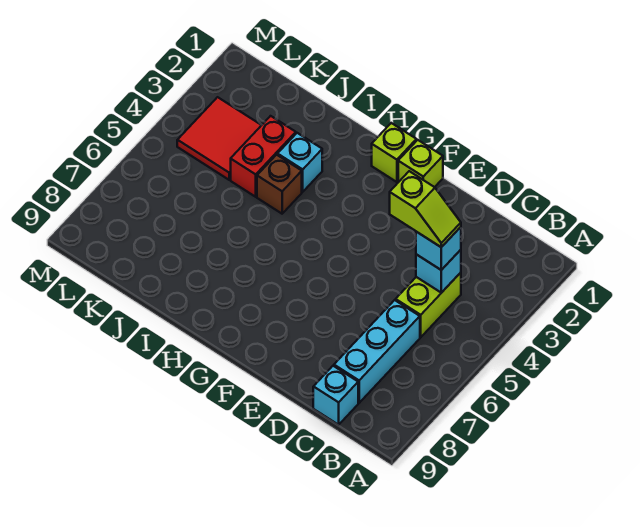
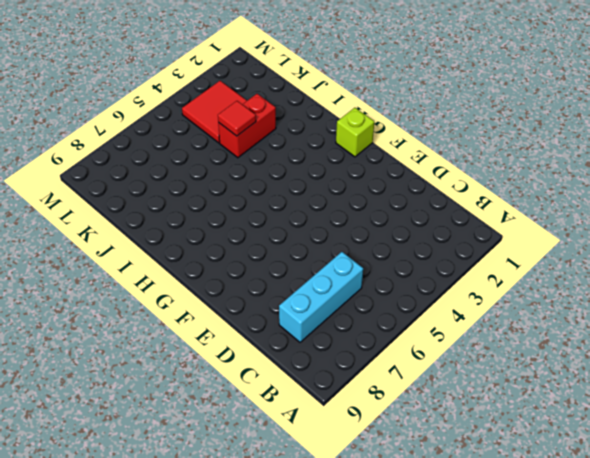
red tile J4 level 2 -> none
none -> lime brick C4:C5 level 1
none -> cyan brick C9 level 1
none -> lime brick F1 level 1

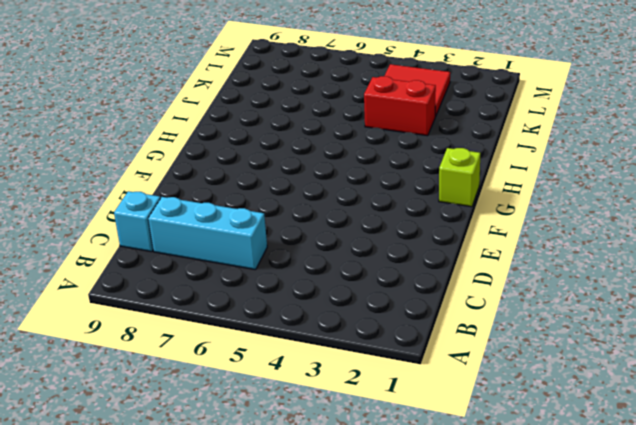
none -> lime brick C4:C5 level 1
none -> lime brick F1 level 1
none -> cyan brick I3 level 1

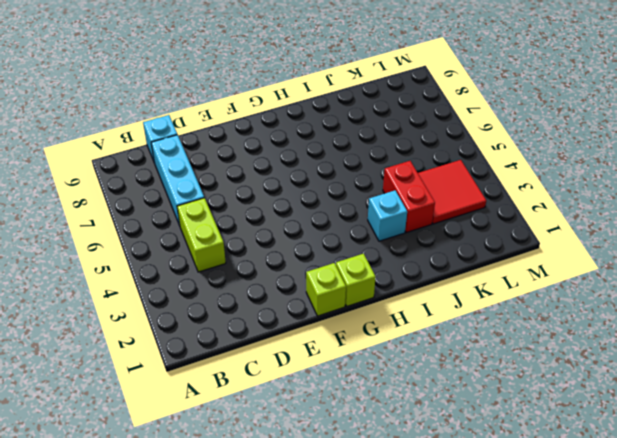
none -> brown brick I4 level 1
none -> cyan brick C4 level 2
none -> cyan brick C4 level 3

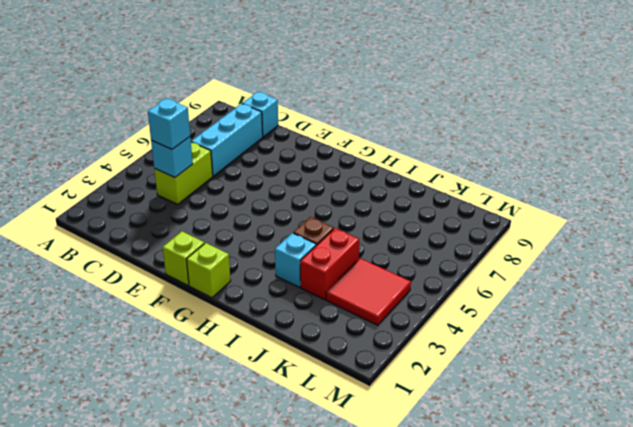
none -> lime slope C4:D4 level 4 top D

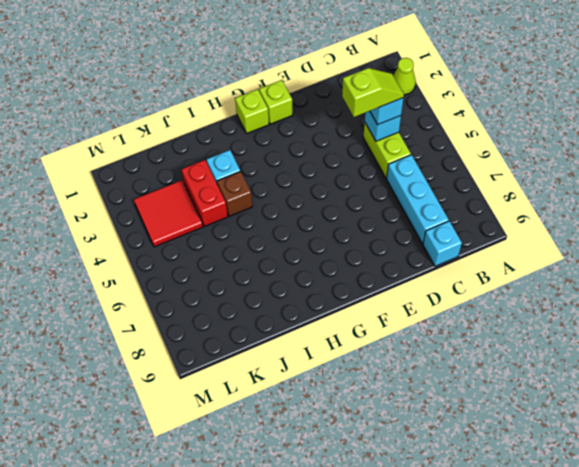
lime cone A2 level 1 -> none

